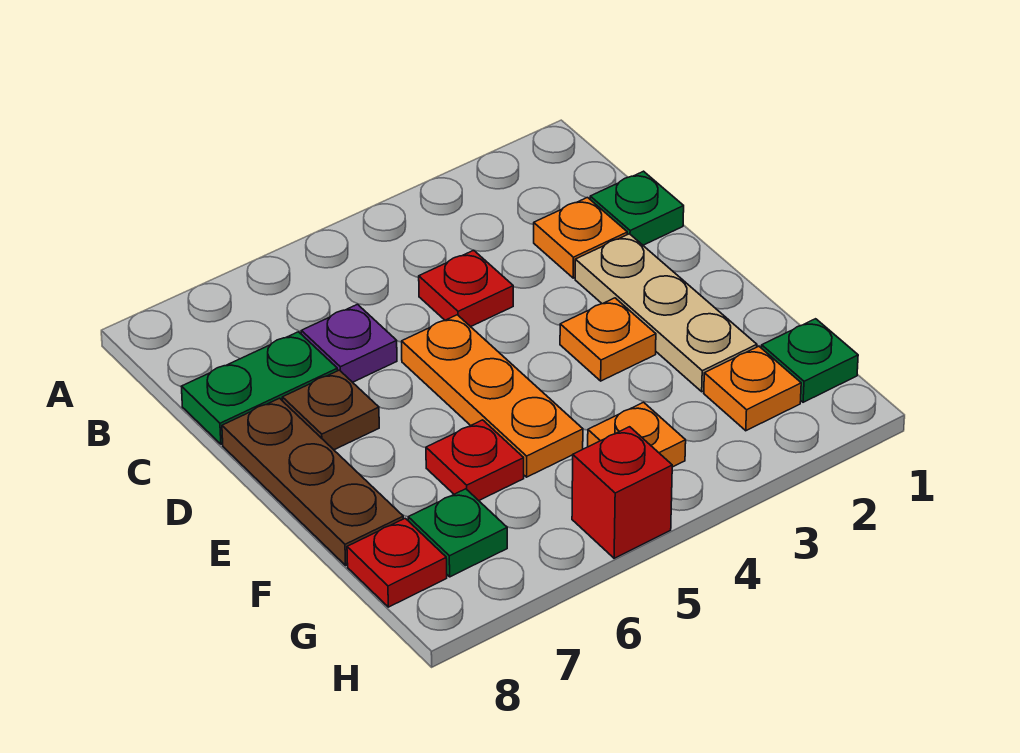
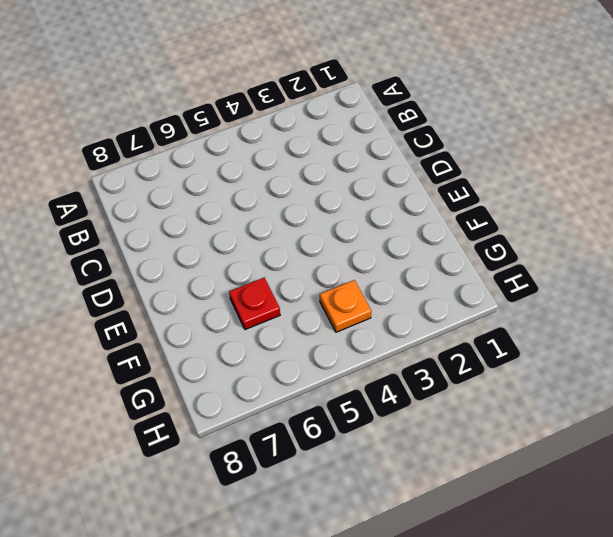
none -> green plate C1 level 1
none -> orange plate C2 level 1
none -> red plate C4 level 1

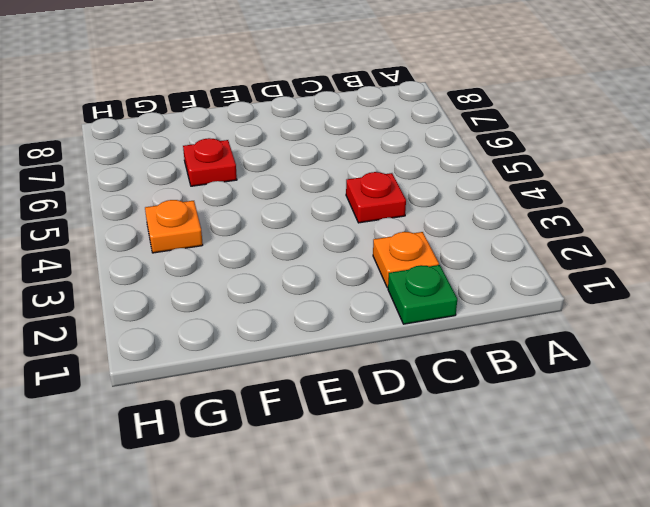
none -> purple plate C6 level 1
none -> green plate C7:C8 level 1
none -> tan plate D2:F2 level 1

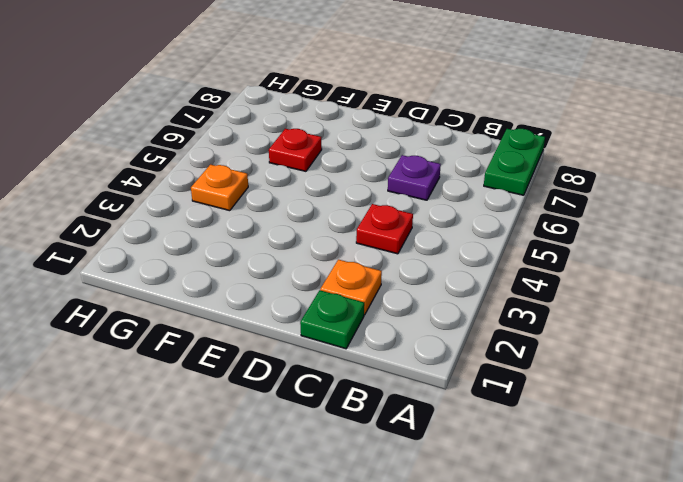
green plate A7:A8 level 1 -> green plate C7:C8 level 1
none -> tan plate D2:F2 level 1
none -> orange plate D5:F5 level 1
none -> brown plate D7 level 1

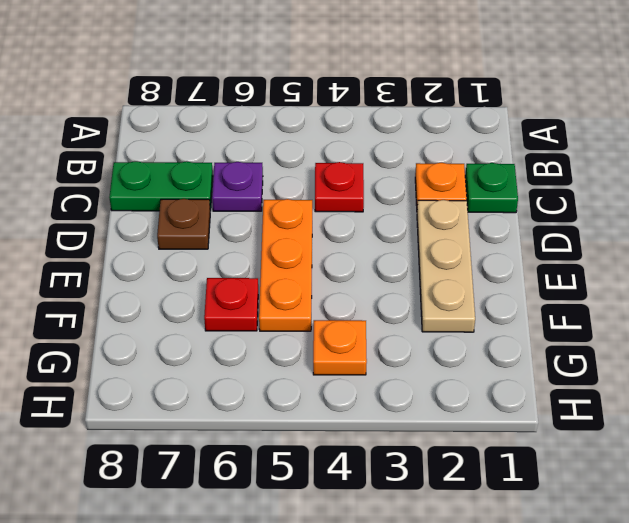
none -> brown plate D8:F8 level 1
none -> orange plate E3 level 1
none -> green plate G1 level 1

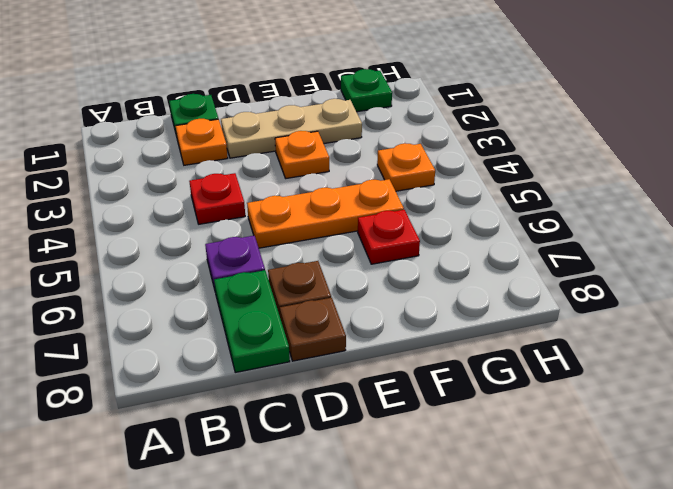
brown plate D8 level 1 -> brown plate D8:F8 level 1
none -> orange plate G2 level 1
none -> green plate G7 level 1
none -> red plate G8 level 1

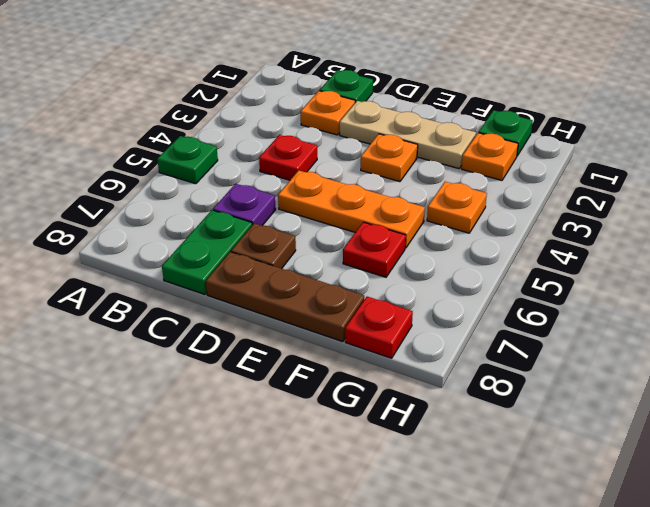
green plate A5 level 1 -> green plate G7 level 1
none -> red brick H5 level 1

